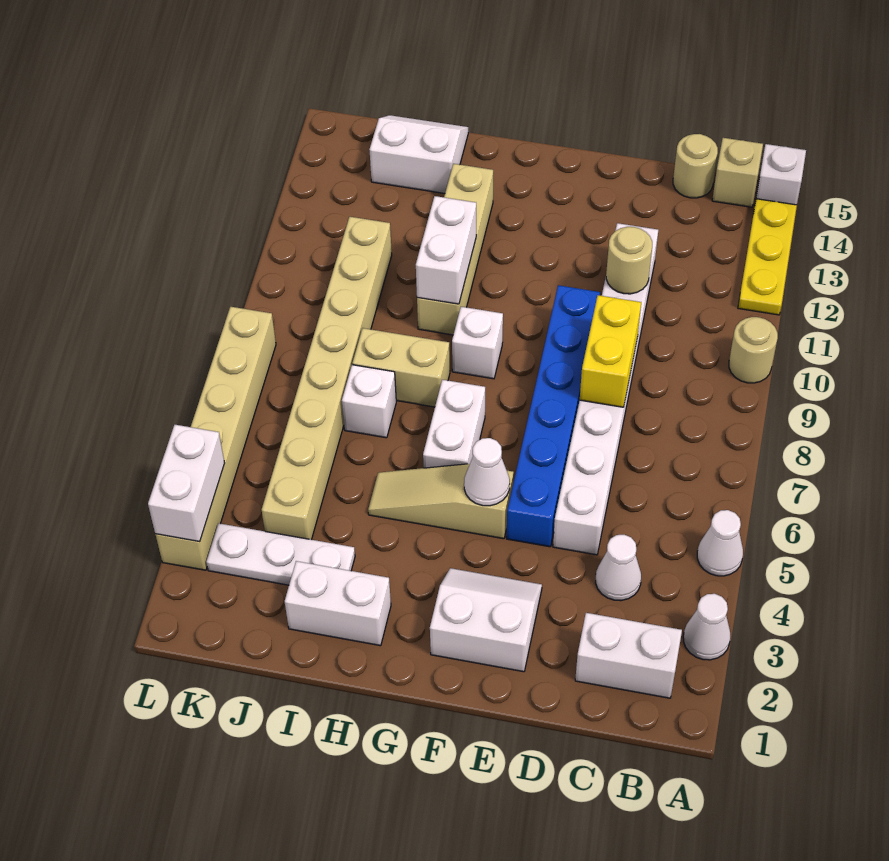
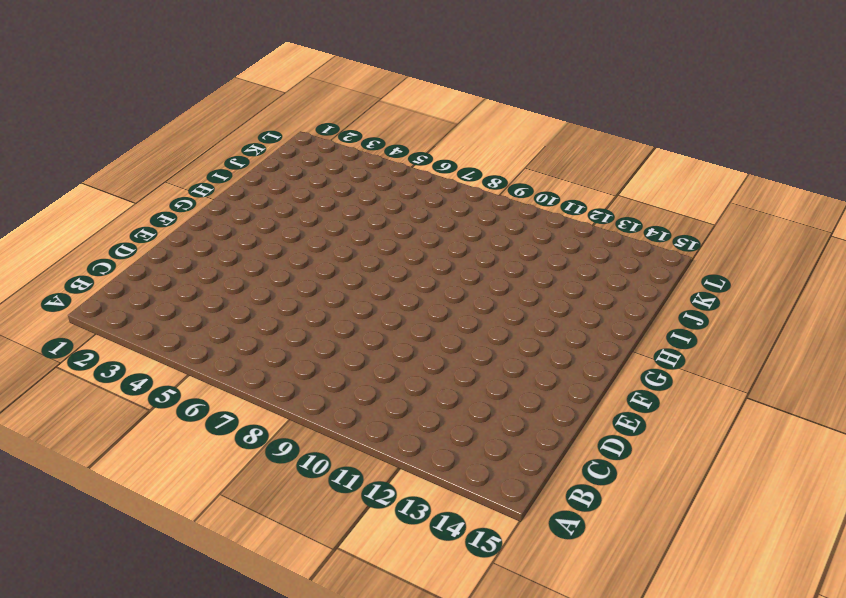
none -> white cone A3 level 1
none -> white cone A5 level 1
none -> tan round brick A10 level 1

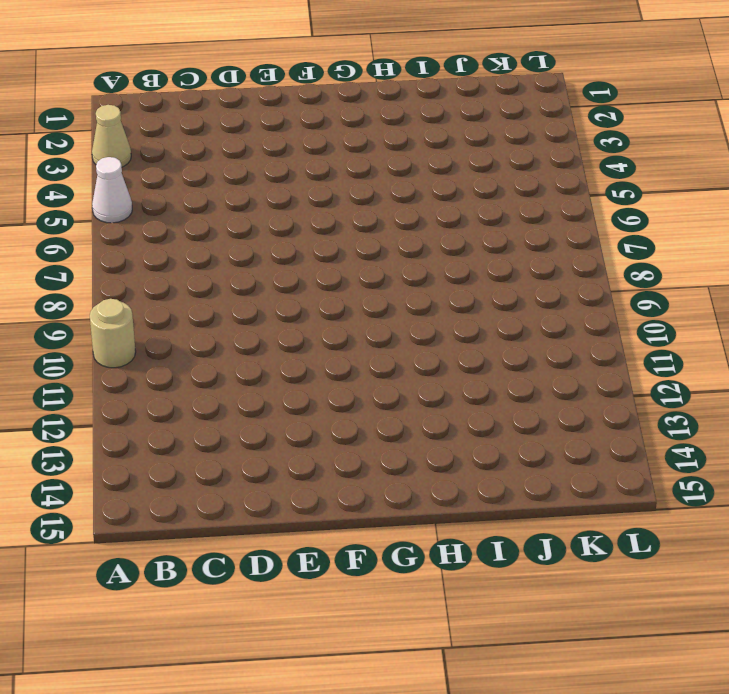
tan cone A3 level 1 -> white cone A3 level 1
none -> yellow plate A12:A14 level 1
none -> white brick A15 level 1
none -> white brick B2:C2 level 1

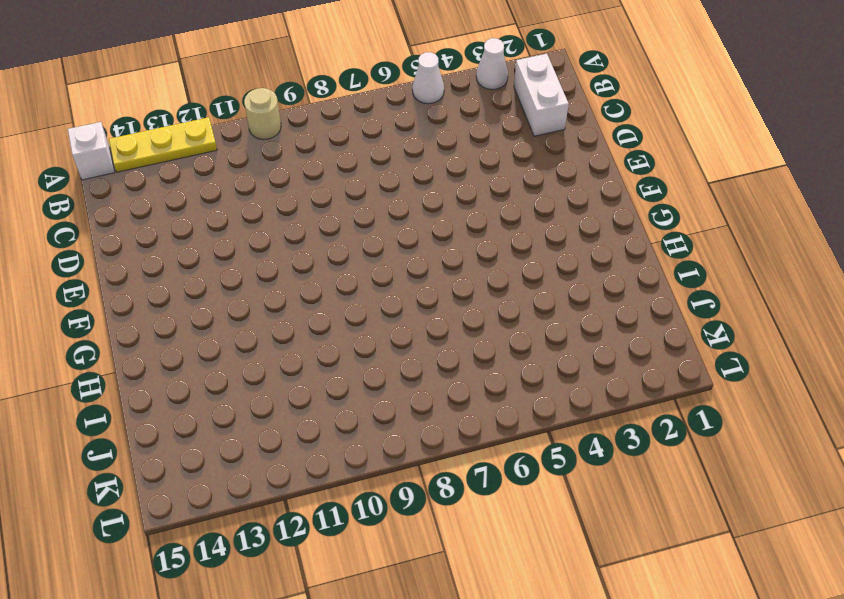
none -> tan brick B15 level 1
none -> white cone C4 level 1
none -> tan round brick C15 level 1

